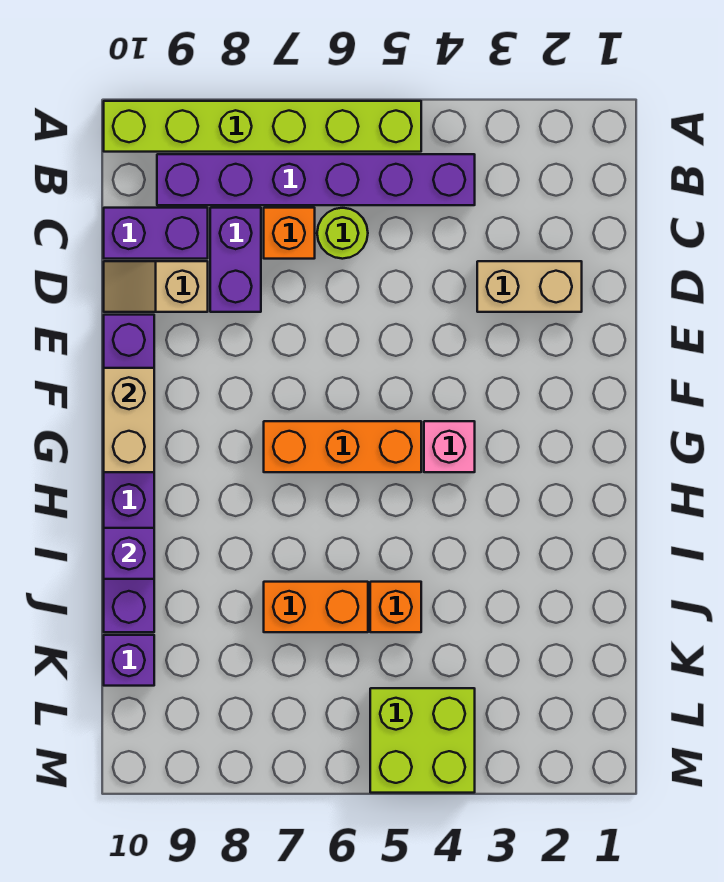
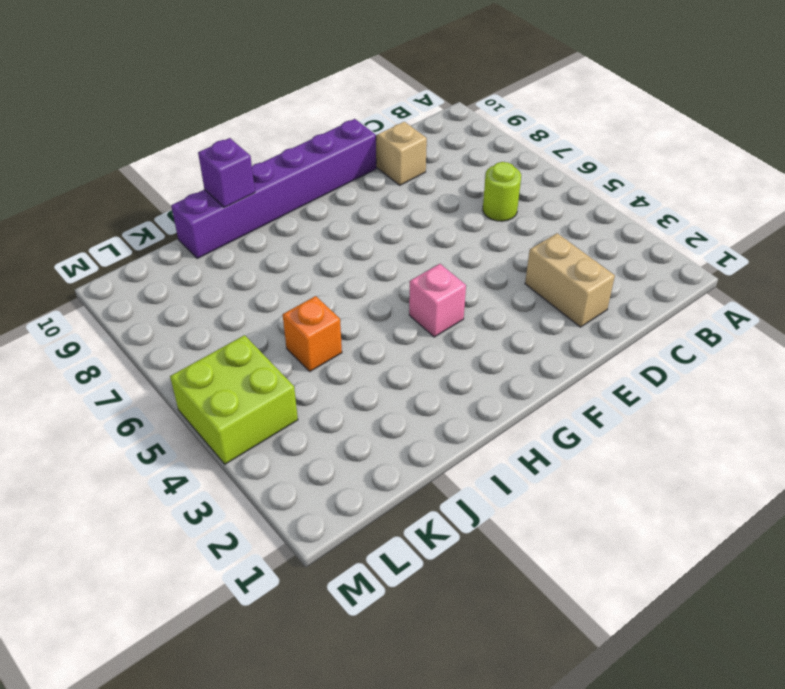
none -> lime brick A5:A10 level 1
none -> purple brick B4:B9 level 1
none -> orange brick C7 level 1

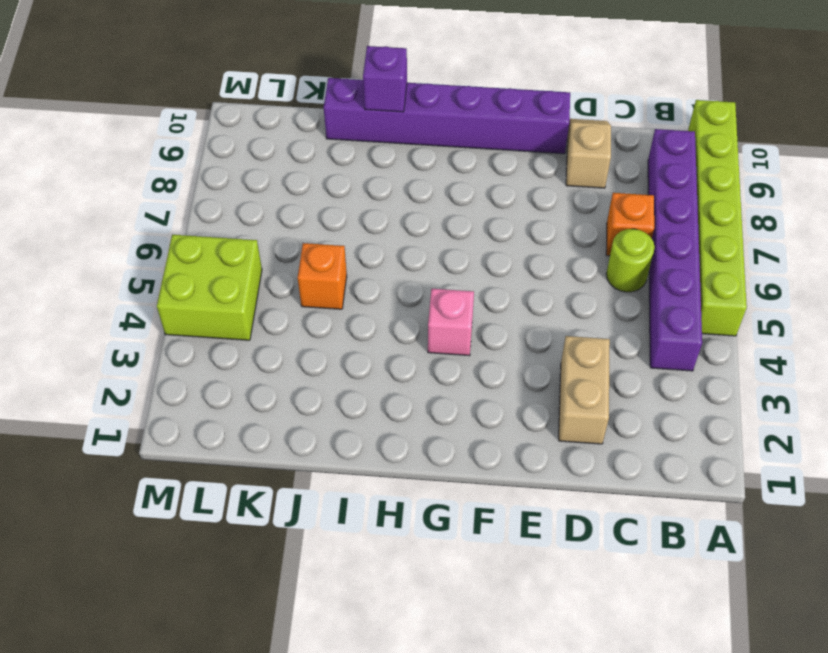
none -> purple brick C8:D8 level 1
none -> purple brick C9:C10 level 1
none -> orange brick G5:G7 level 1

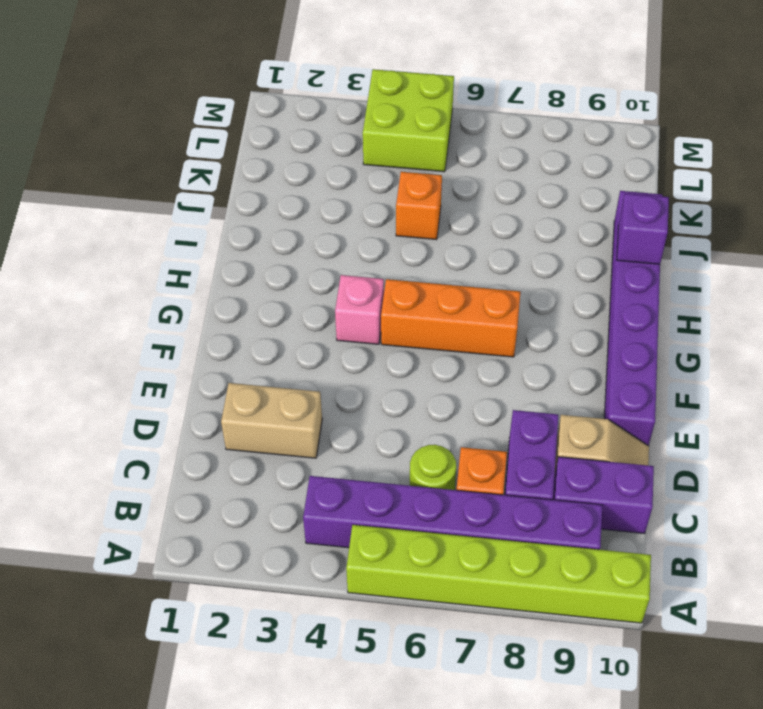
none -> orange brick J6:J7 level 1
none -> purple brick K10 level 1
none -> tan brick F10:G10 level 2

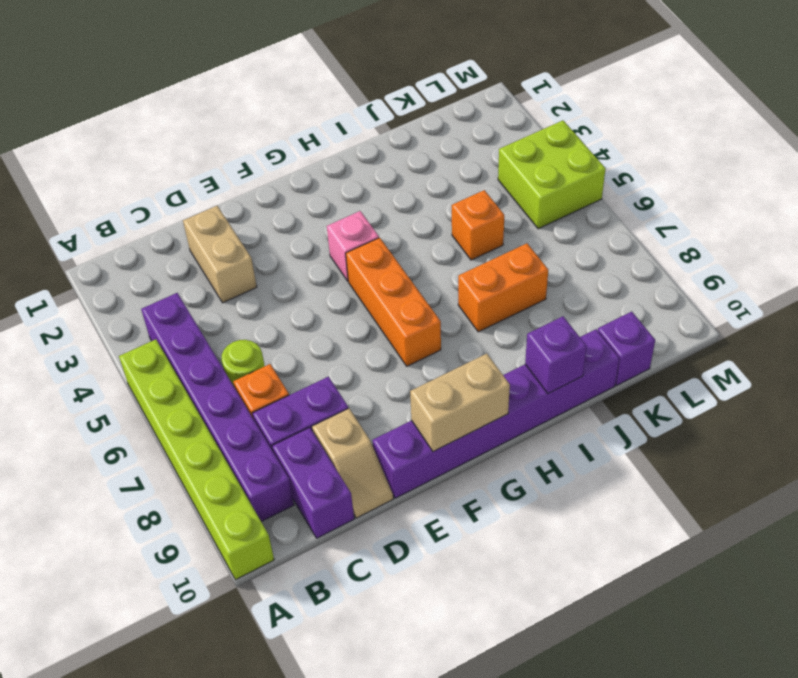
orange brick I7:J7 level 1 -> orange brick J6:J7 level 1

